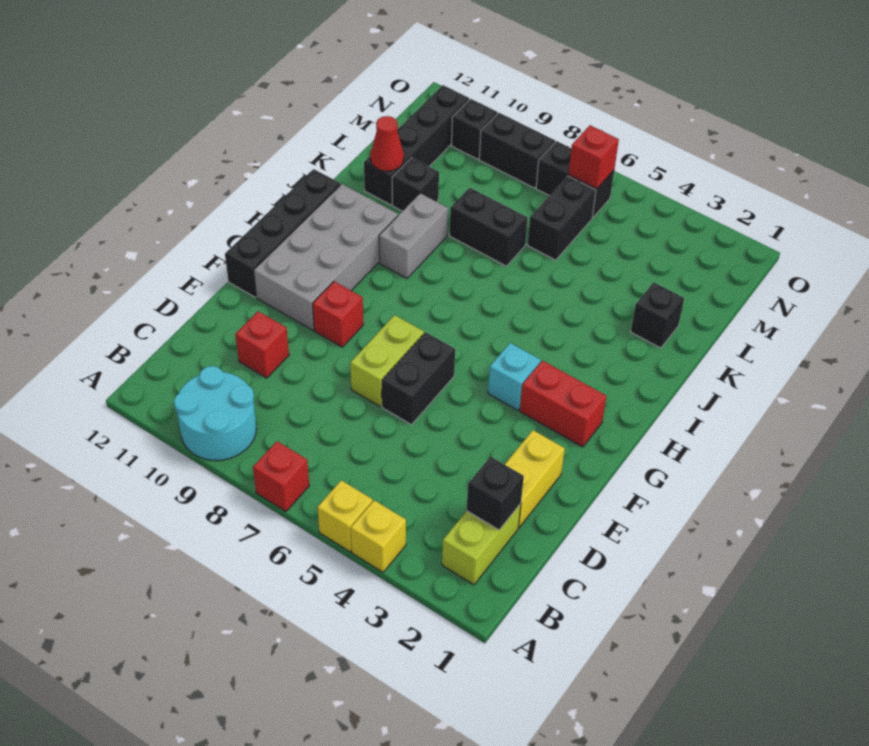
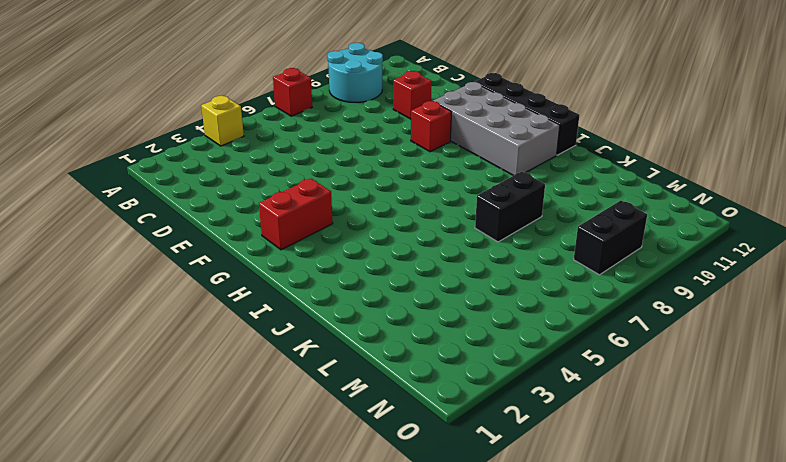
none -> yellow brick A5 level 1
none -> lime brick B2:C2 level 1
none -> yellow brick D2:E2 level 1

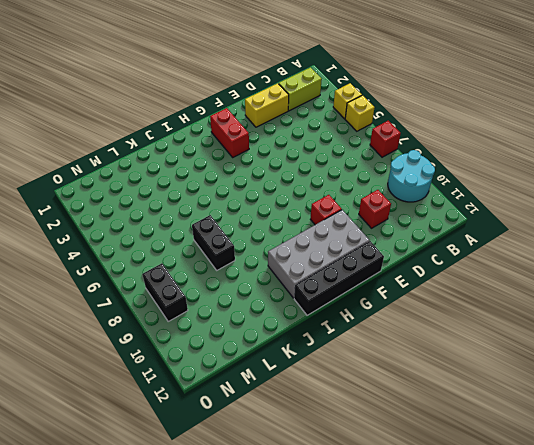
none -> black brick E6:F6 level 1
none -> lime brick E7:F7 level 1
none -> cyan brick G4 level 1

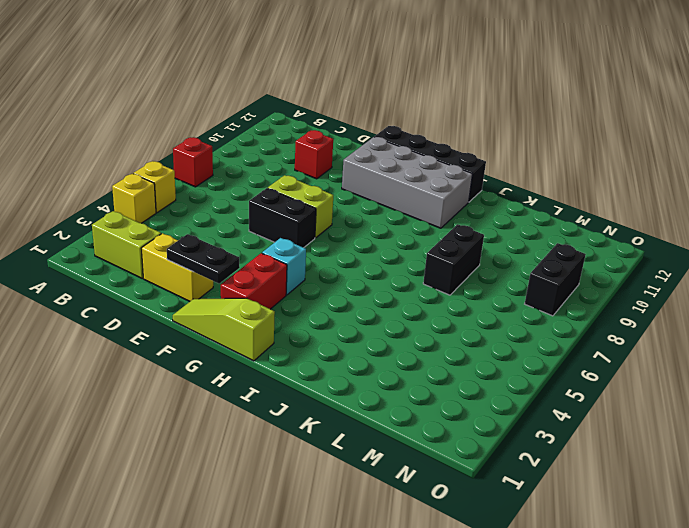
black plate E2:F2 level 2 -> none
lime slope F1:H1 level 1 top H -> none
none -> cyan round brick A9:B10 level 1
none -> red brick F9 level 1
none -> grey brick I9:J9 level 1

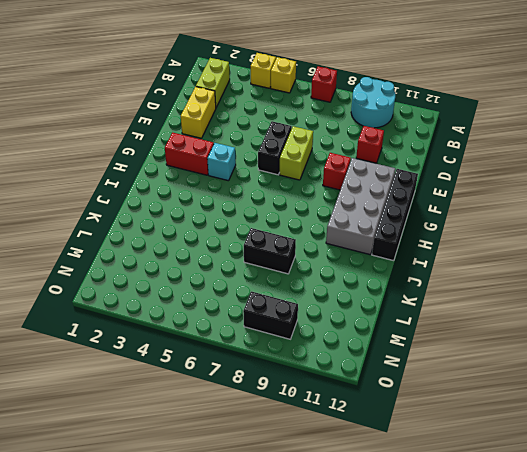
none -> grey brick I9:J9 level 1
none -> black brick K2 level 1
none -> black brick K10 level 1

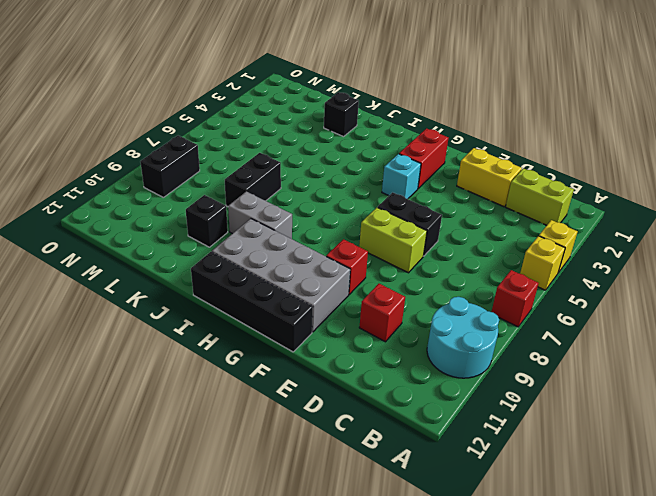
none -> black brick K11:N11 level 1
none -> black brick L6:M6 level 1
none -> black brick N6:N7 level 1

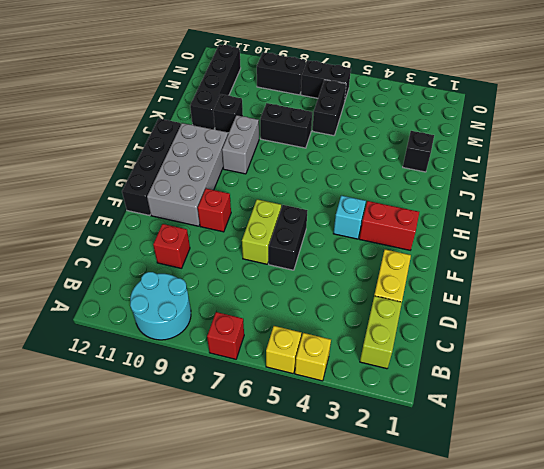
none -> black brick N10 level 1
none -> black brick C2 level 2
none -> red cone K11 level 2

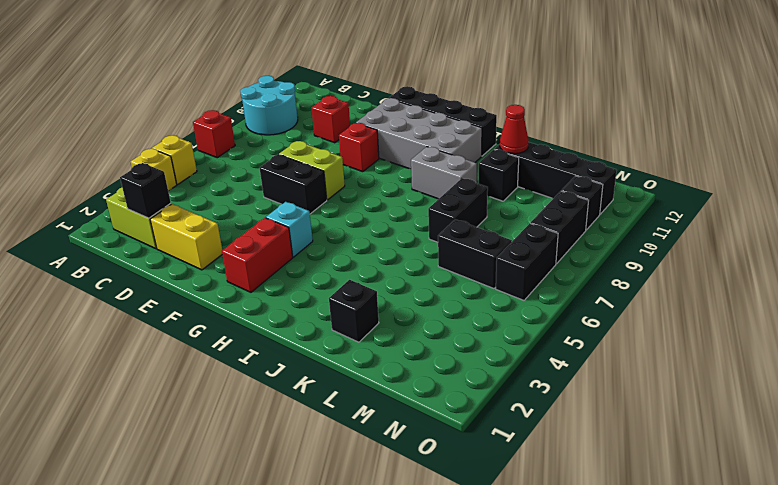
none -> red brick N6 level 2

